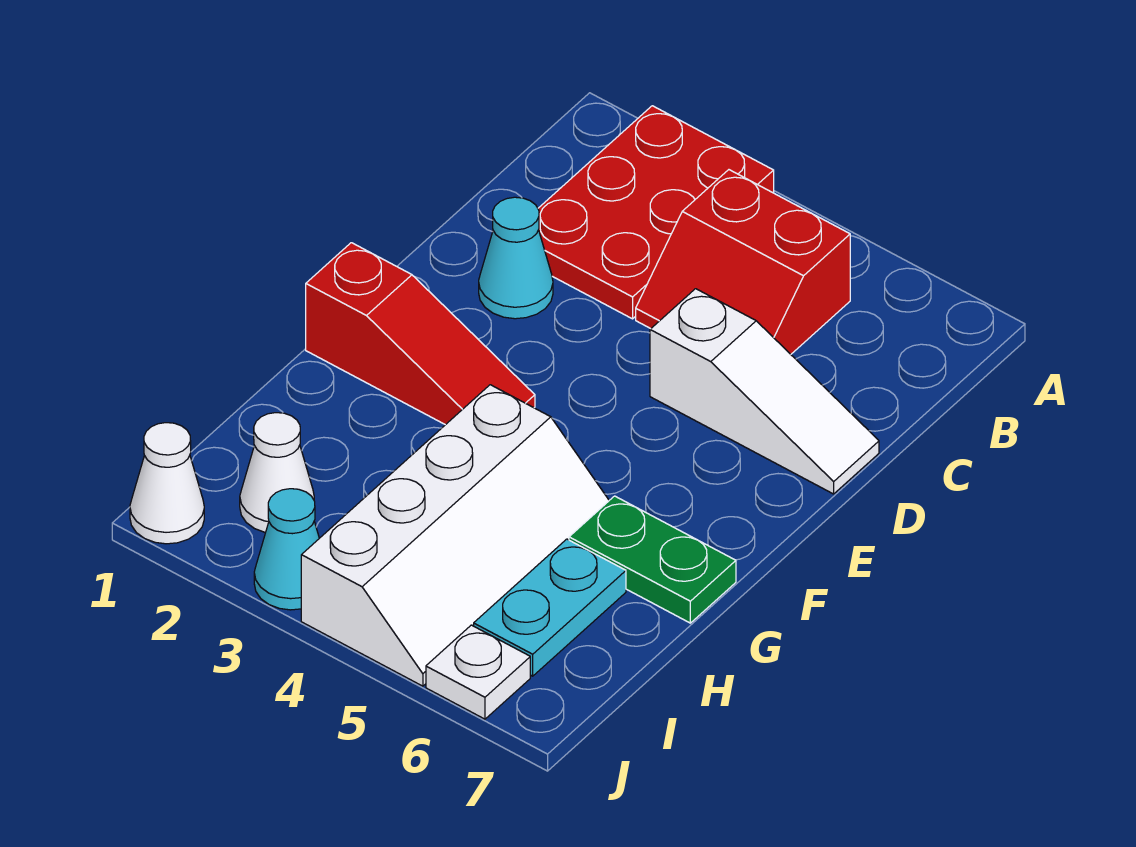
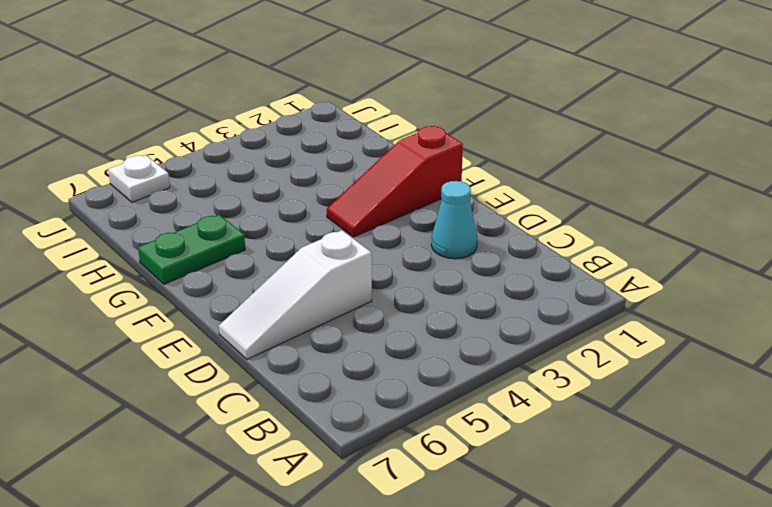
none -> red plate A2:C3 level 1
none -> red slope B4:C5 level 1 top B
none -> white slope G4:J5 level 1 top 4

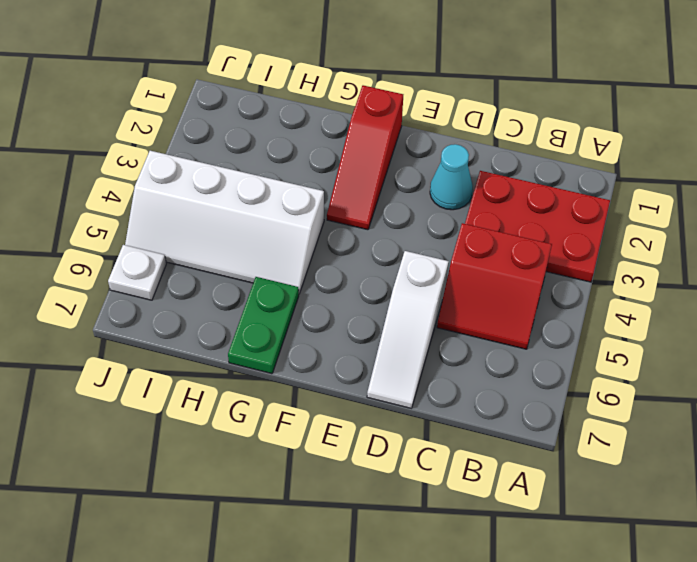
red slope B4:C5 level 1 top 4 -> red slope B4:C5 level 1 top B
none -> cyan plate H6:I6 level 1
none -> white cone I2 level 1
none -> white cone J1 level 1

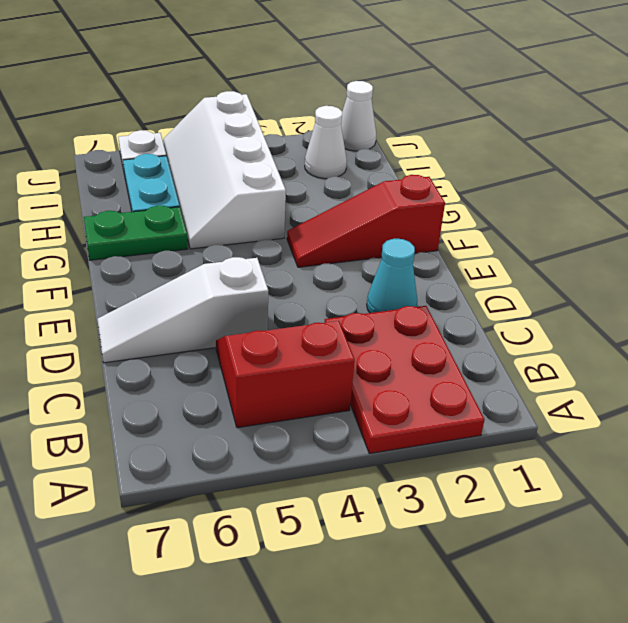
none -> cyan cone J3 level 1

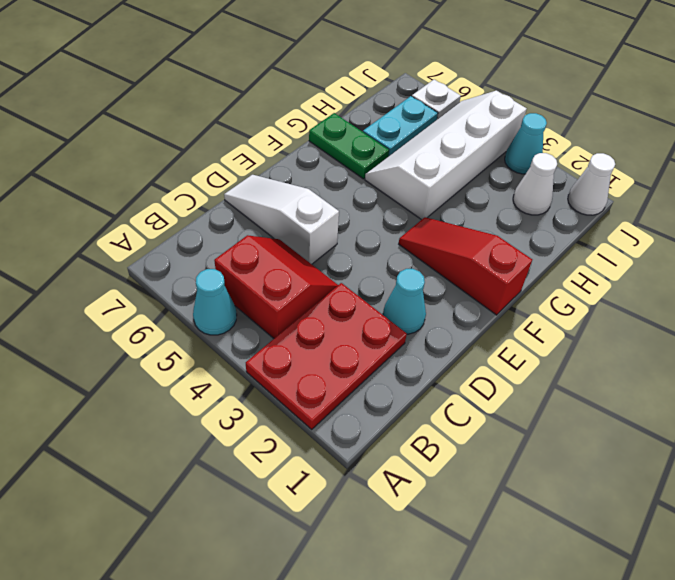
cyan cone A5 level 1 -> none

